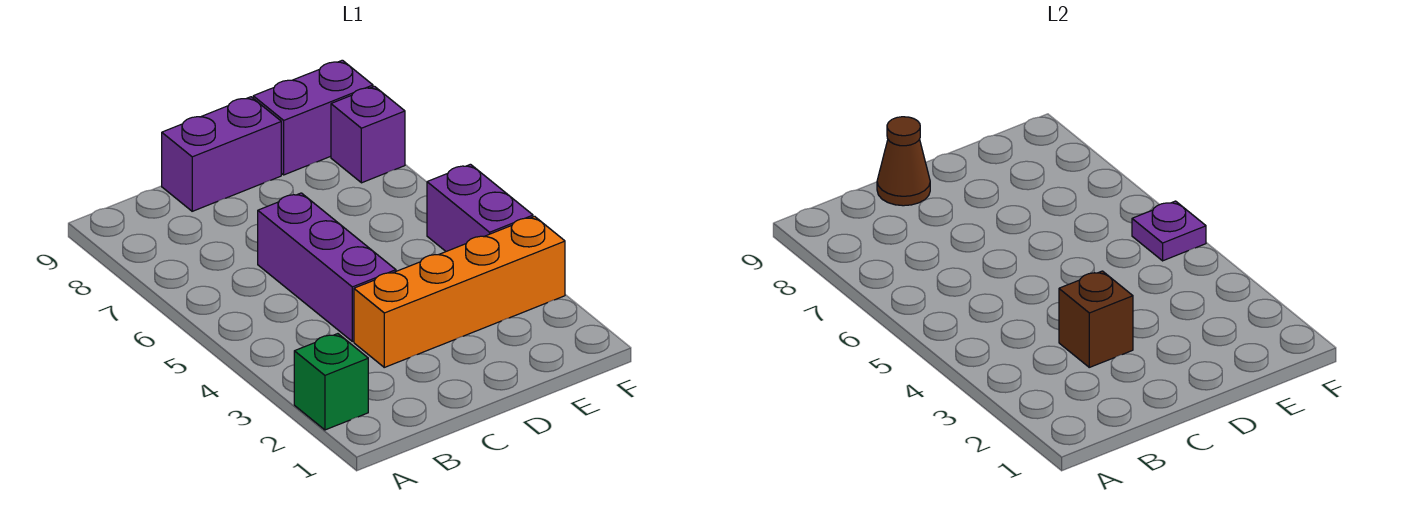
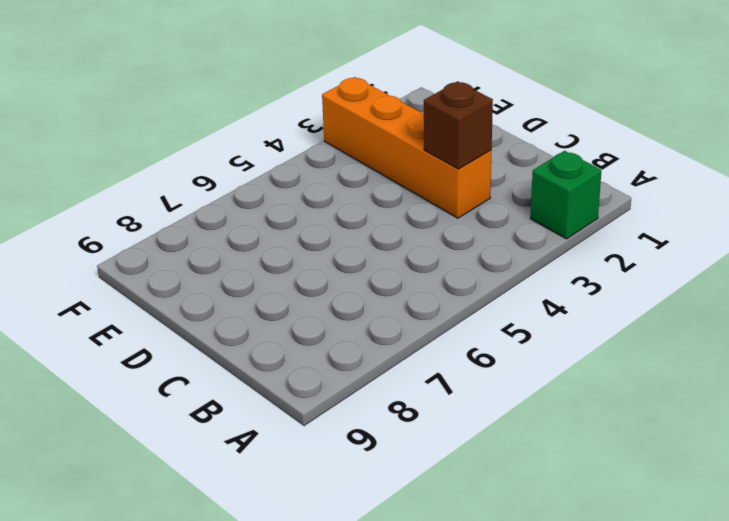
none -> purple brick C4:C6 level 1
none -> purple brick C9:D9 level 1

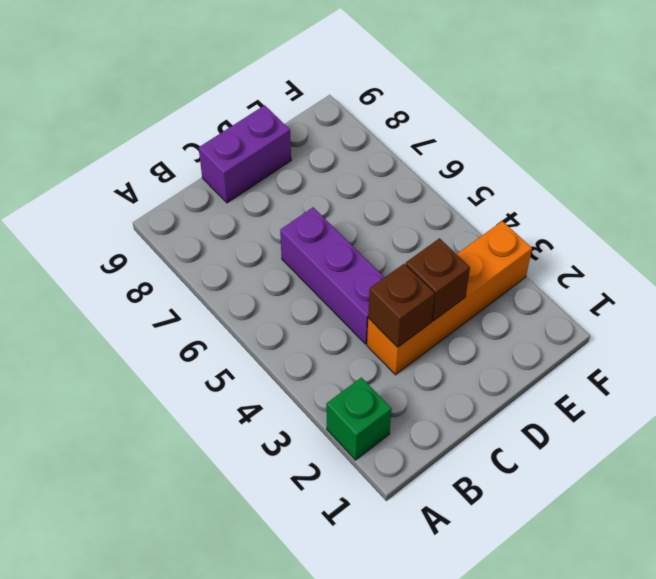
brown brick D3 level 2 -> none
none -> purple brick E9:F9 level 1
none -> purple brick F4:F5 level 1

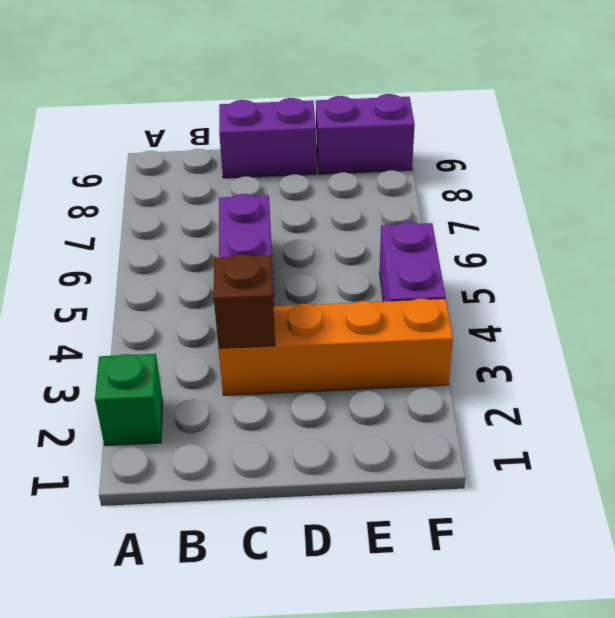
none -> purple brick F8 level 1
none -> brown cone C9 level 2

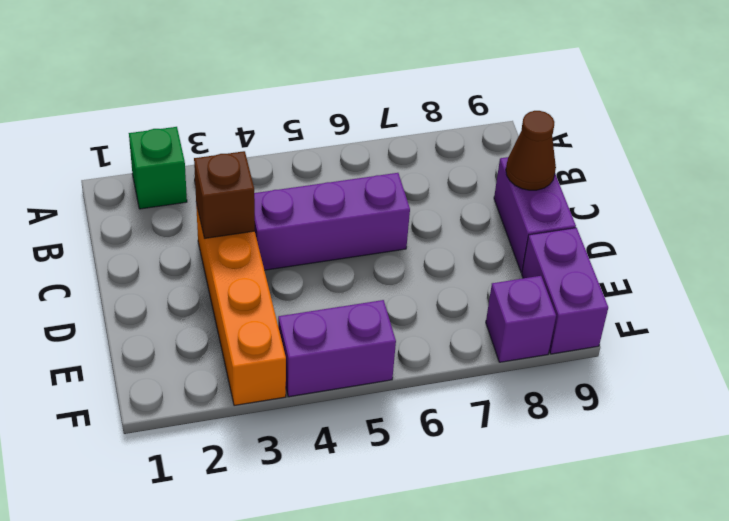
none -> purple plate F5 level 2

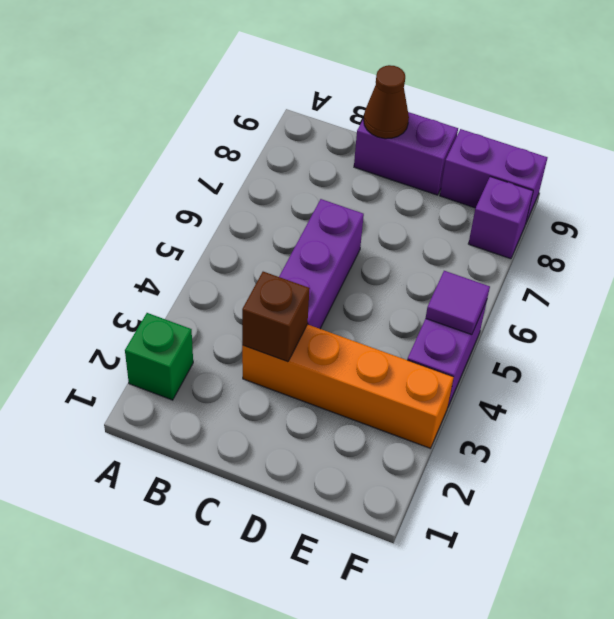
purple tile F5 level 2 -> purple plate F5 level 2

